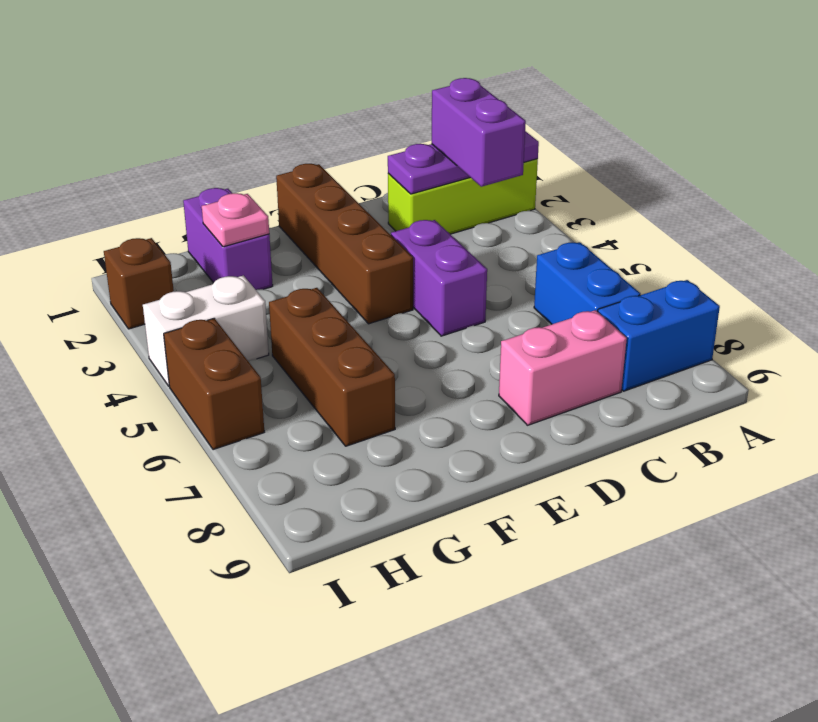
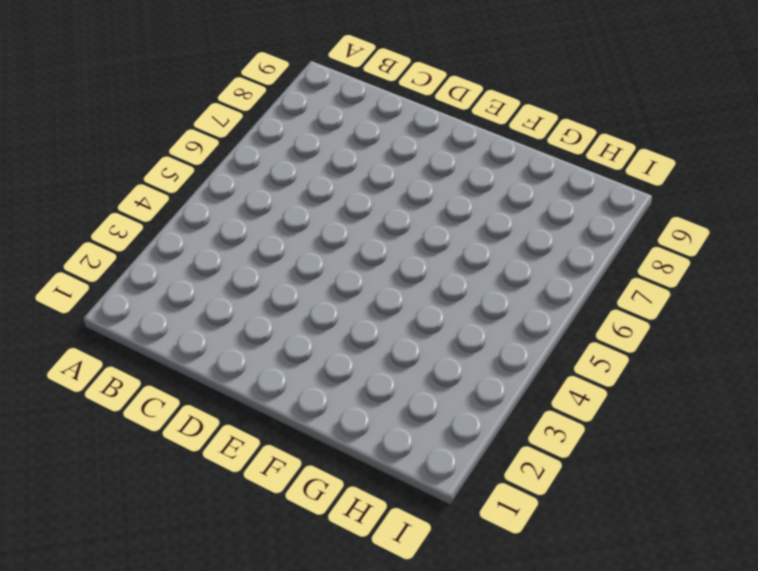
none -> lime brick A2:C2 level 1
none -> blue brick A8:B8 level 1
none -> blue brick B6:B7 level 1

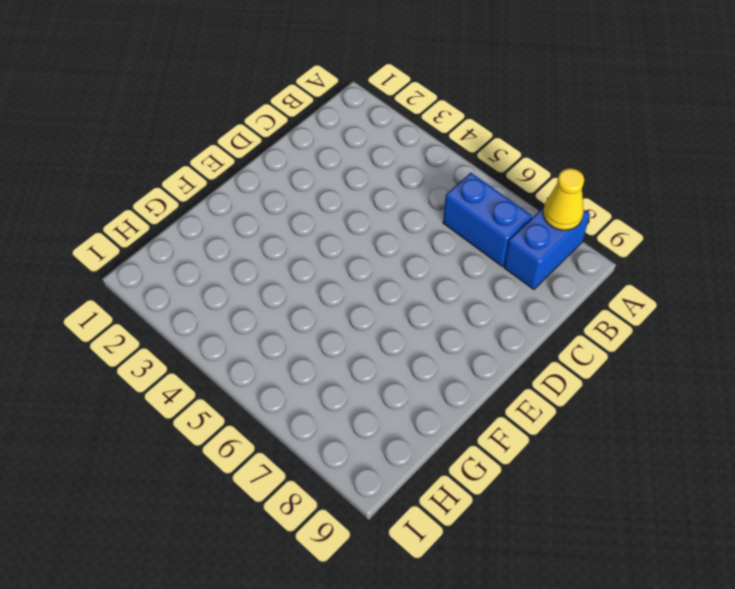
yellow cone A8 level 2 -> none
none -> lime brick A2:C2 level 1
none -> pink brick C8:D8 level 1
none -> purple brick D4:D5 level 1

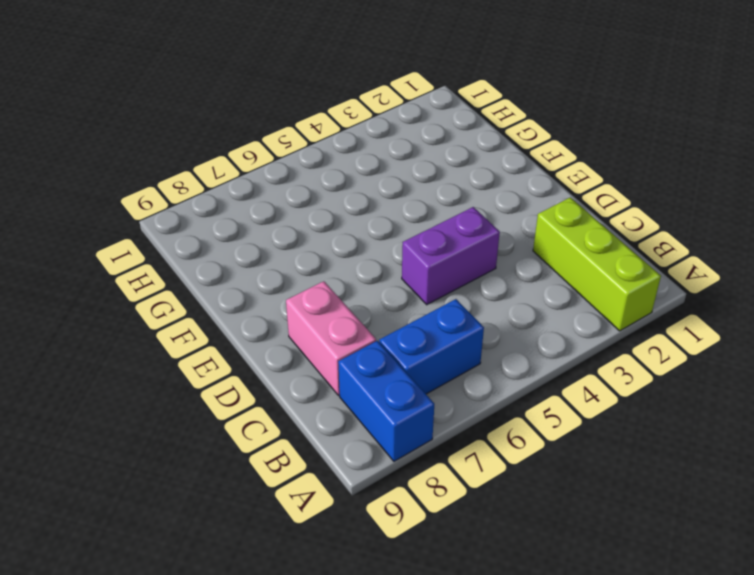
none -> brown brick E1:E4 level 1
none -> purple brick G1:G2 level 1
none -> brown brick G5:G7 level 1

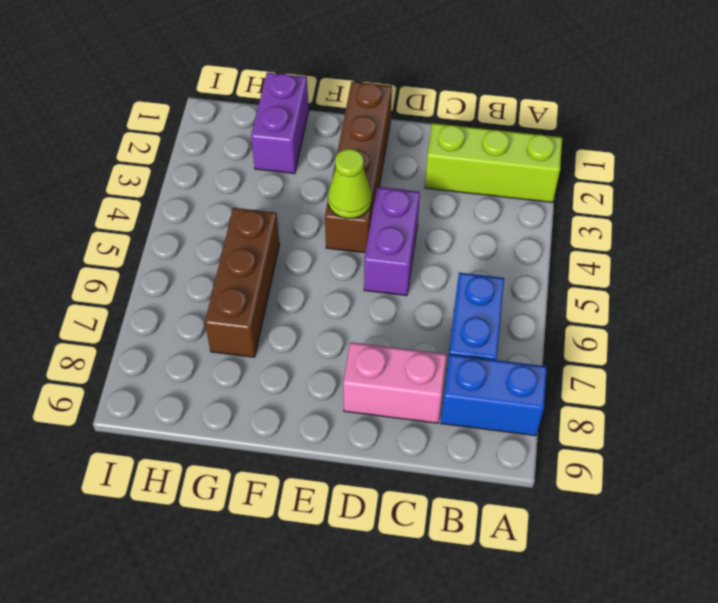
lime cone E4 level 2 -> none
none -> white brick H4:I4 level 1
none -> brown brick I2 level 1
none -> brown brick I5:I6 level 1

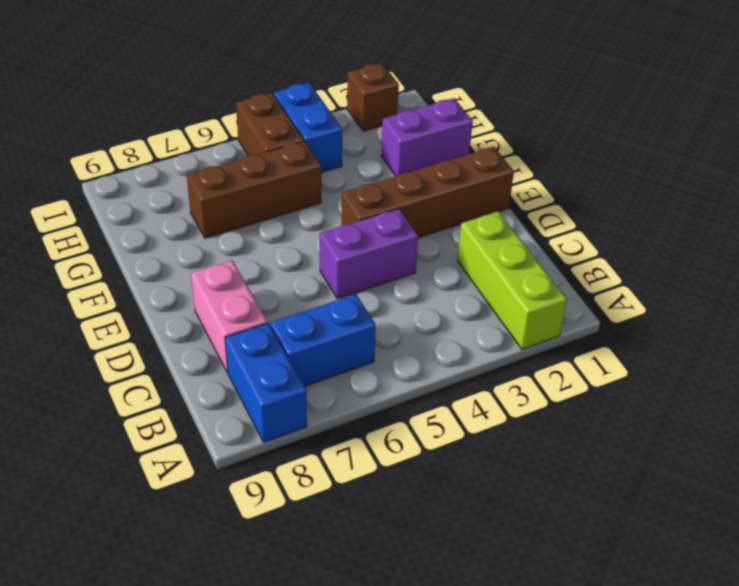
blue brick H4:I4 level 1 -> white brick H4:I4 level 1
brown brick H5:I5 level 1 -> brown brick I5:I6 level 1
none -> purple plate A2:C2 level 2
none -> pink plate G2 level 2
none -> purple brick B2:B3 level 3

